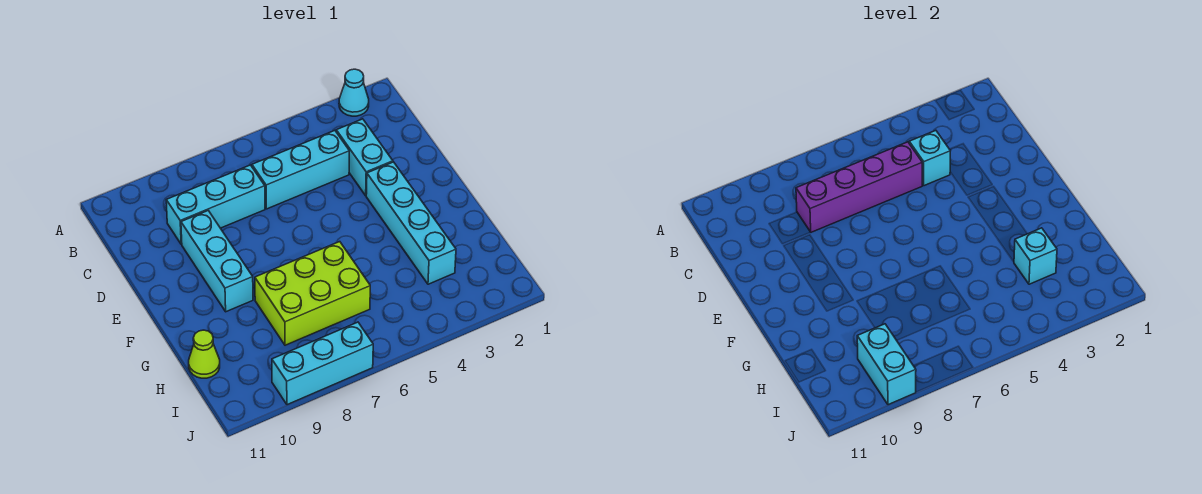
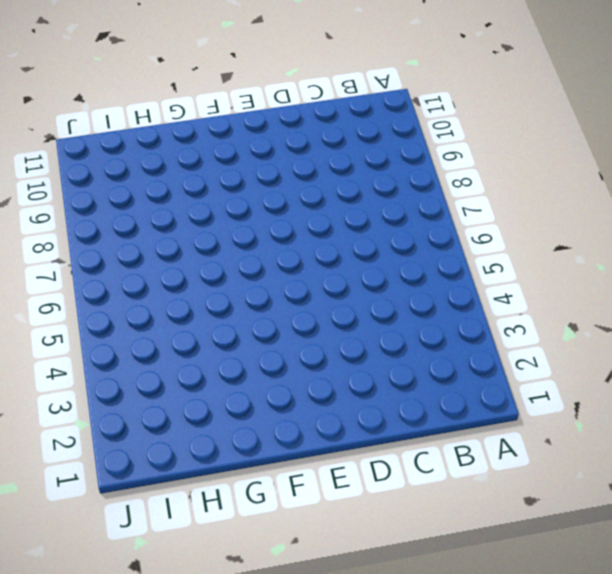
none -> cyan cone A2 level 1
none -> cyan brick C3:D3 level 1
none -> cyan brick C4:C6 level 1

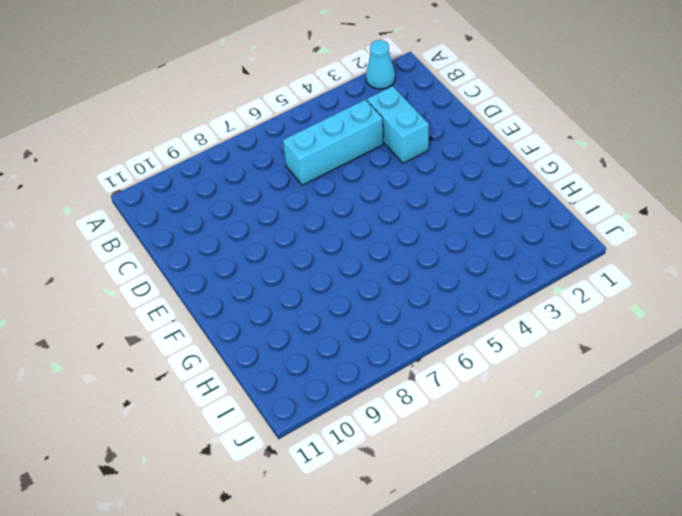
none -> cyan brick C7:C9 level 1
none -> cyan brick D9:F9 level 1
none -> cyan brick E3:H3 level 1

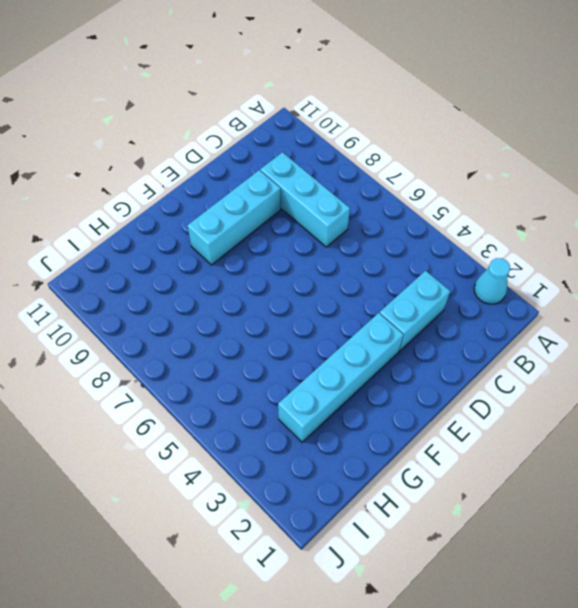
none -> cyan brick C4:C6 level 1
none -> lime brick G6:H8 level 1
none -> lime cone H11 level 1

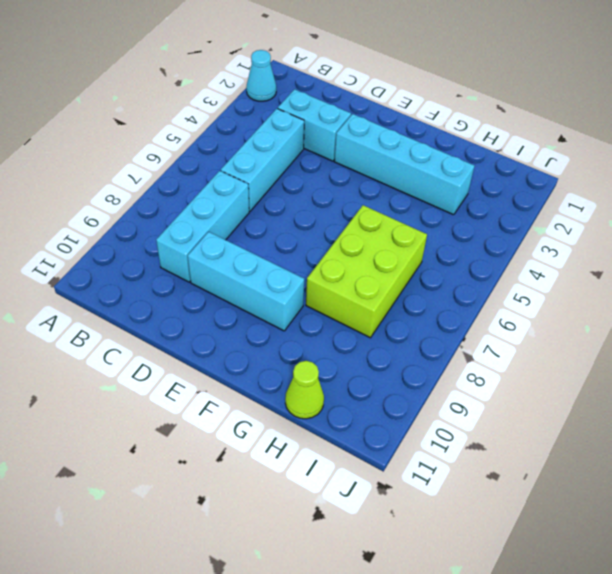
none -> cyan brick J7:J9 level 1
none -> cyan brick C4 level 2
none -> purple brick C5:C8 level 2

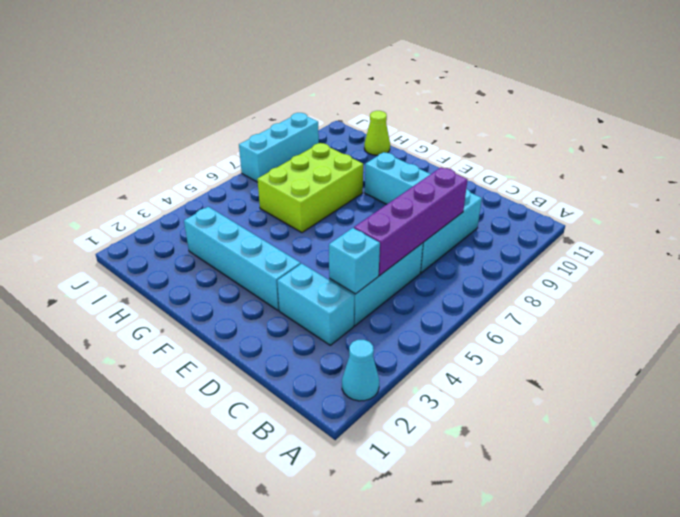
none -> cyan brick H3 level 2
none -> cyan brick I9:J9 level 2

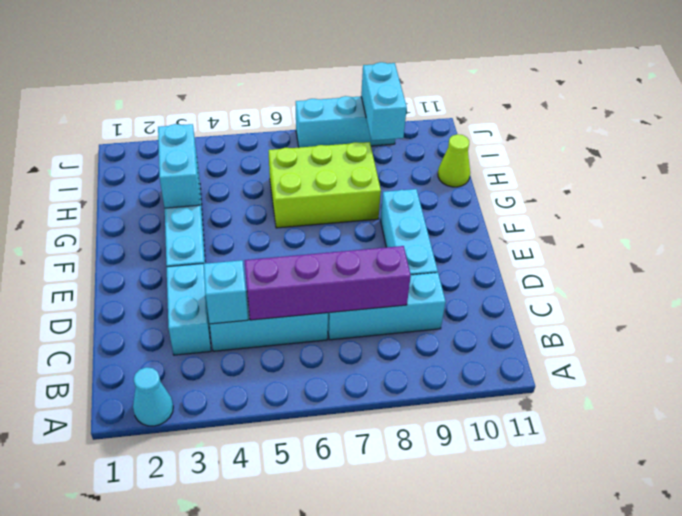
cyan brick G3:H3 level 2 -> cyan brick H3 level 2

